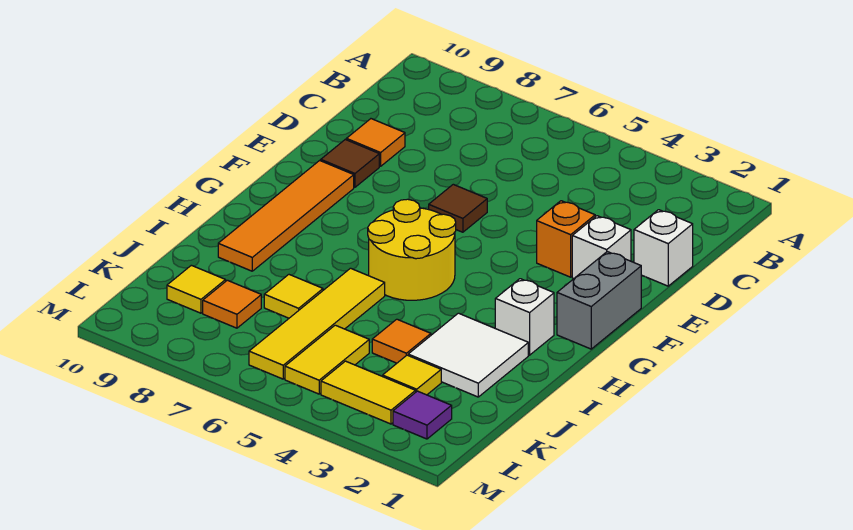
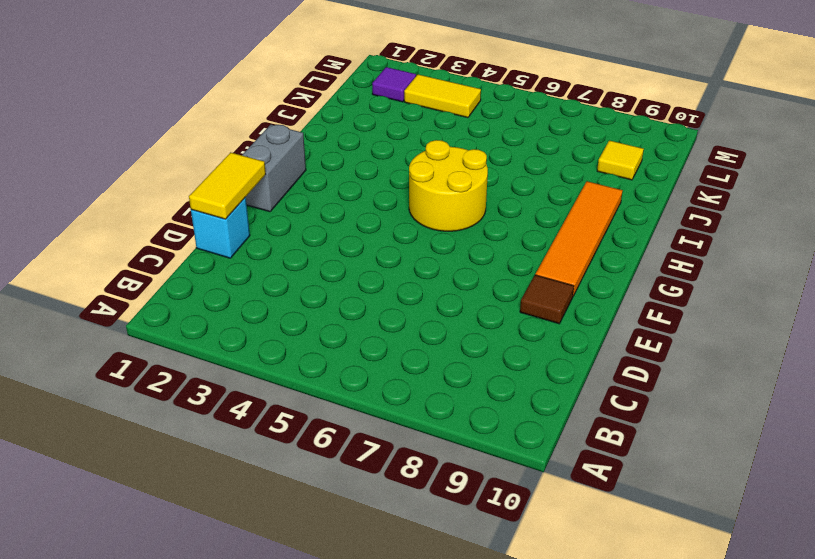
cyan brick D1 level 1 -> white brick D1 level 1
yellow tile D1:E1 level 2 -> yellow tile K5:L5 level 1
none -> orange tile D9 level 1
none -> white brick E2 level 1
none -> orange brick E3 level 1

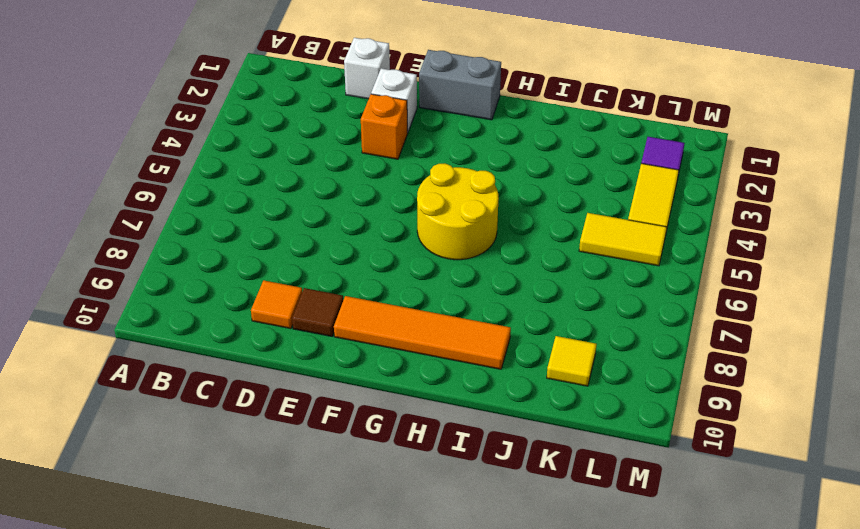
none -> brown tile E6 level 1
none -> white brick H2 level 1
none -> white tile I2:J3 level 1

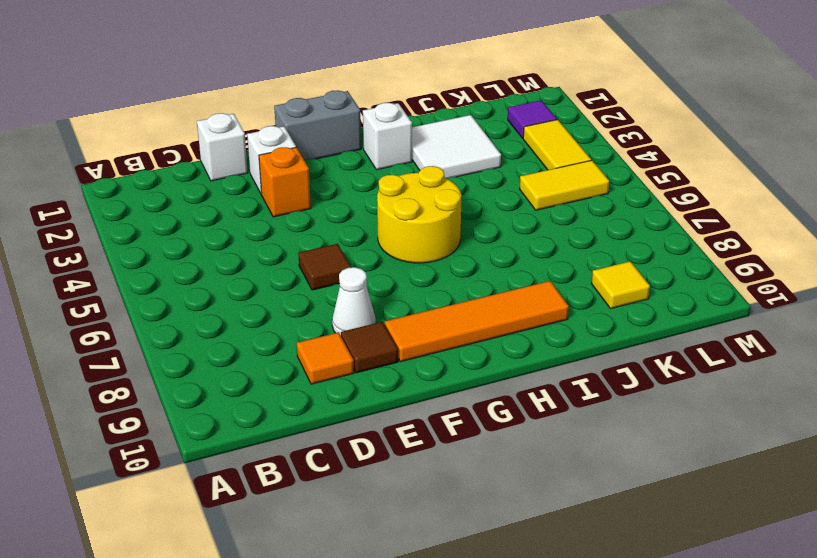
white cone E8 level 1 -> none
none -> yellow tile I6:L6 level 1
none -> orange tile J4 level 1
none -> yellow tile J7 level 1

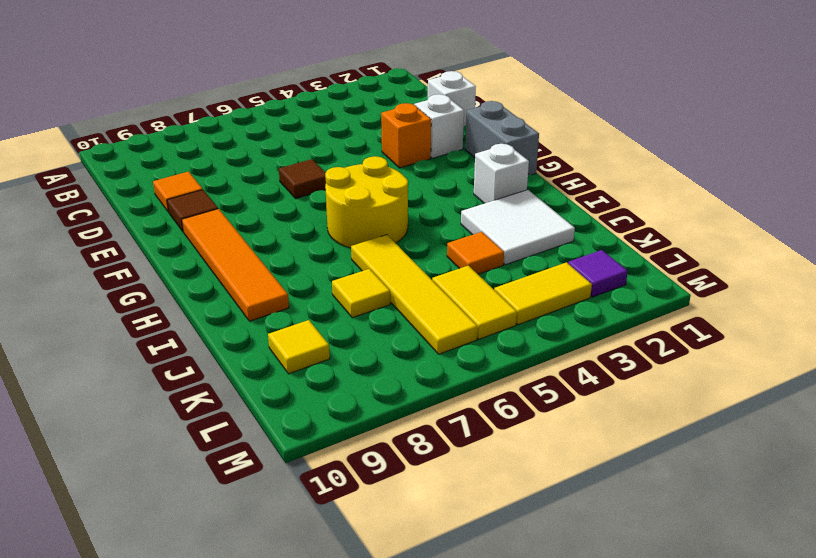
none -> yellow tile K3 level 1
none -> orange tile K8 level 1

